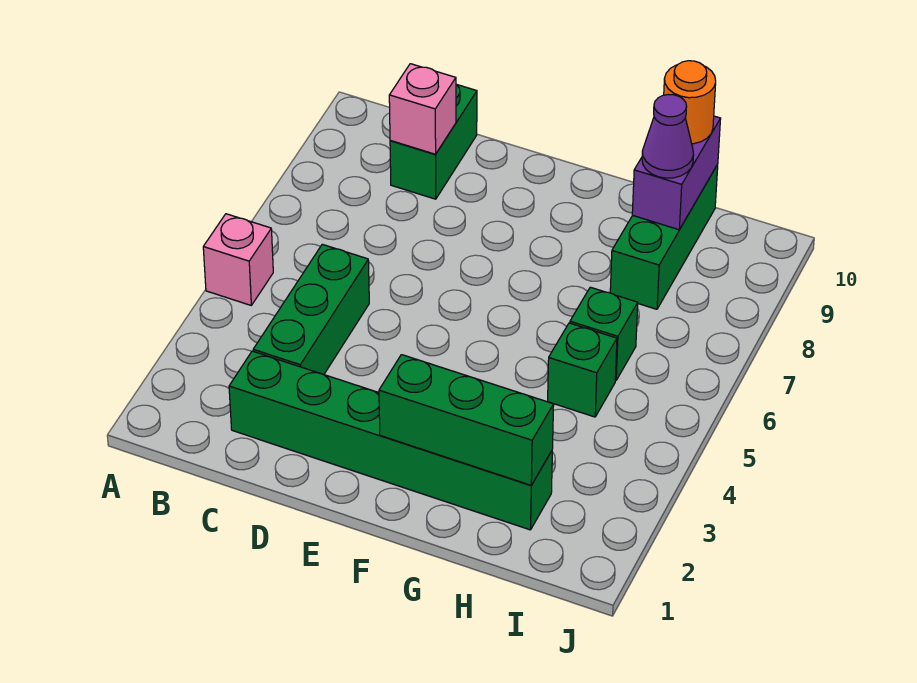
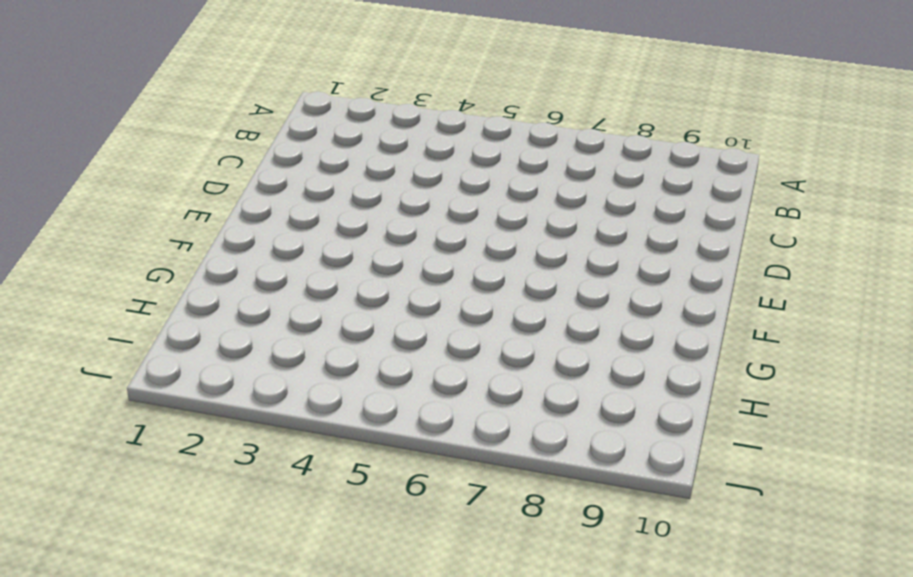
none -> pink brick A5 level 1
none -> green brick C2:H2 level 1
none -> green brick C3:C5 level 1

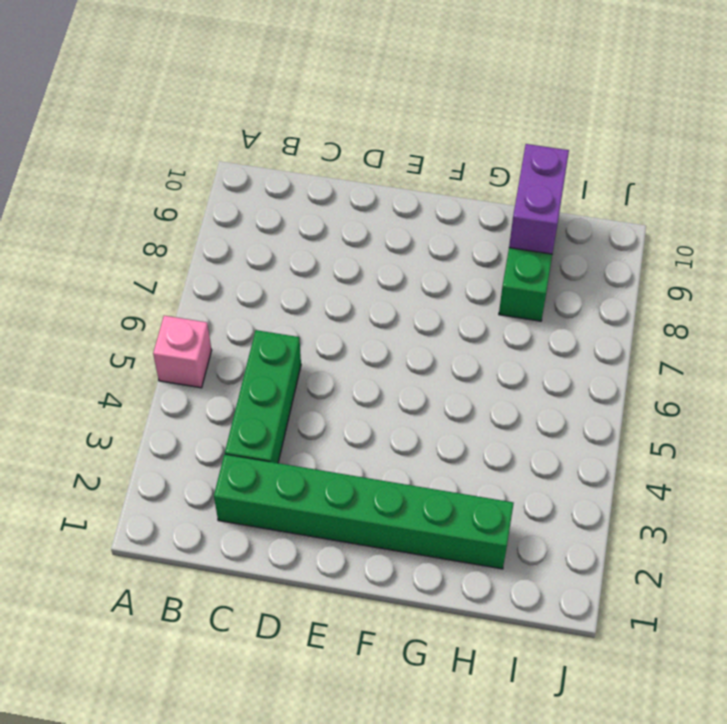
none -> green brick C9:C10 level 1
none -> green brick H5 level 1
none -> green brick H6 level 1

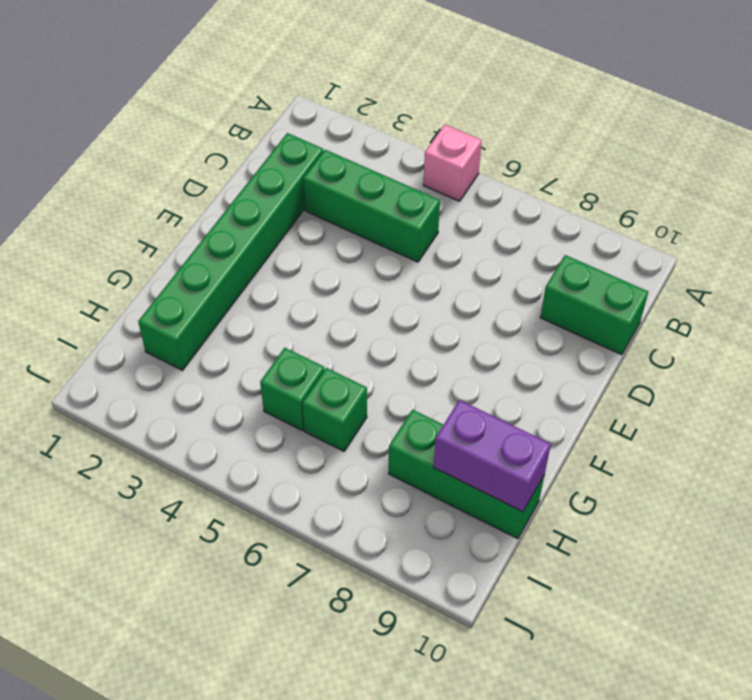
none -> pink brick C9 level 2
none -> green brick F2:H2 level 2
none -> purple cone H9 level 3

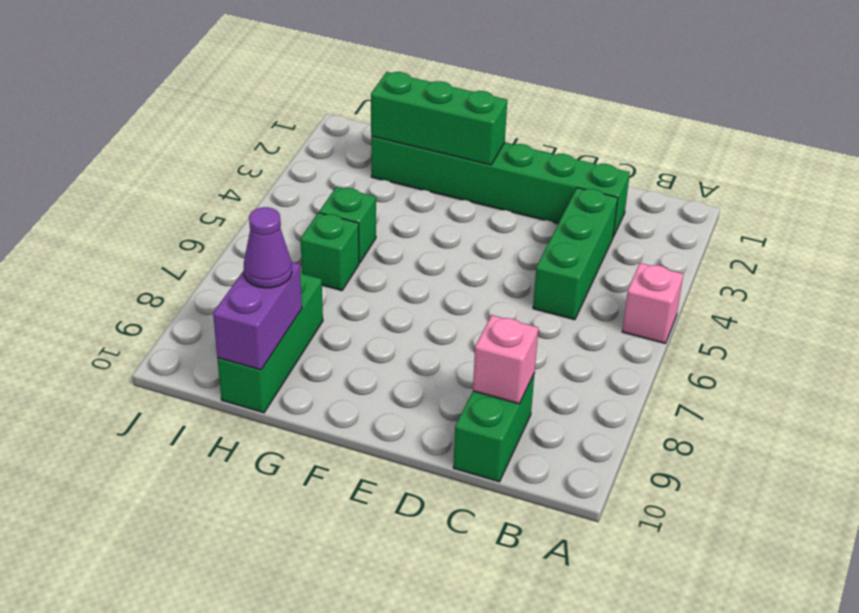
none -> orange round brick H10 level 3

